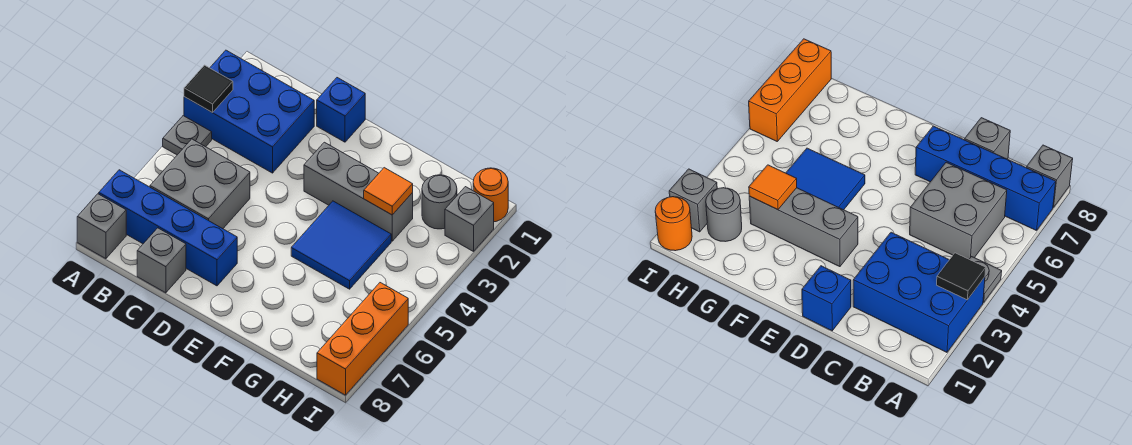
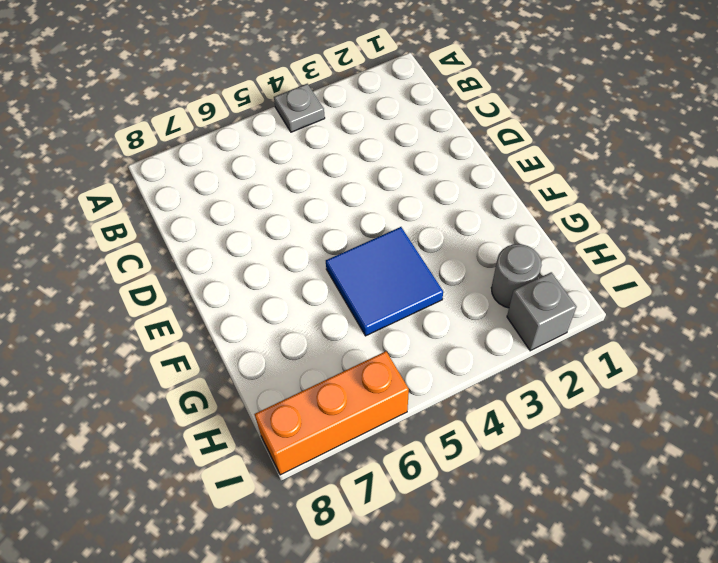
none -> blue brick A2:C3 level 1
none -> blue brick A7:D7 level 1
none -> grey brick A8 level 1

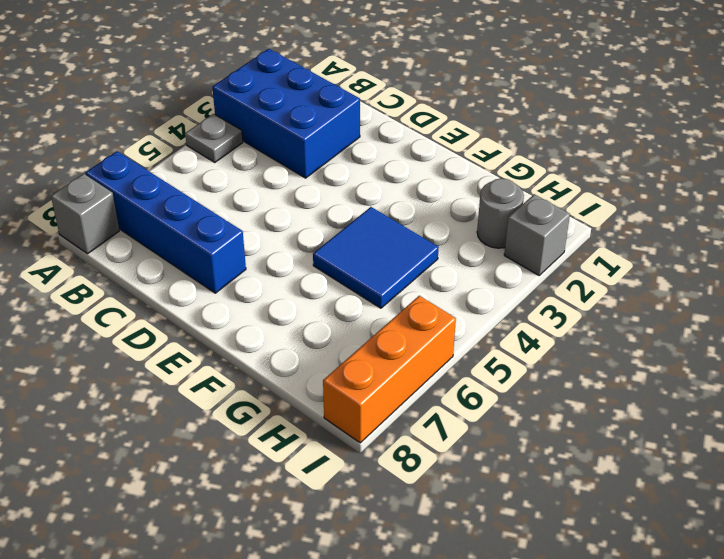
none -> grey brick B5:C6 level 1
none -> grey brick C8 level 1
none -> blue brick D1 level 1

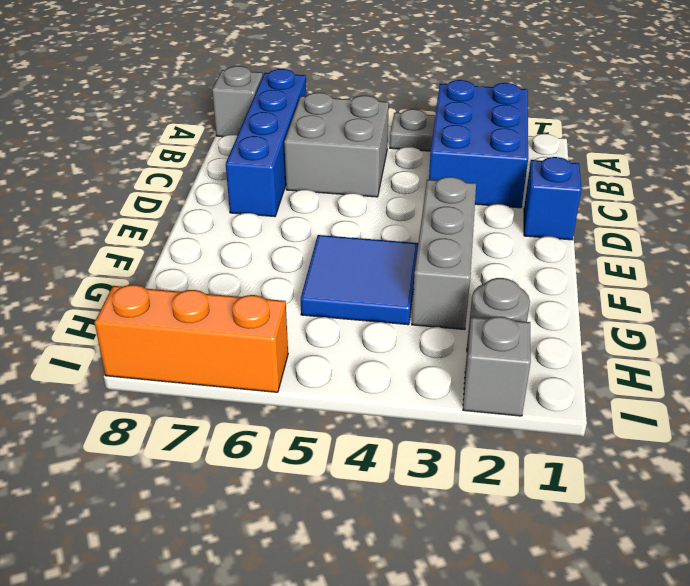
none -> grey brick C8 level 1
none -> orange round brick I1 level 1
none -> black tile A3 level 2

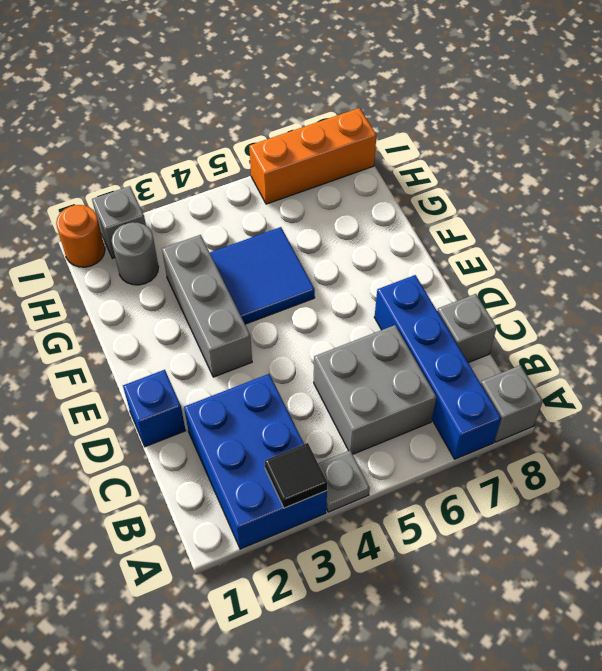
none -> orange tile G3 level 2

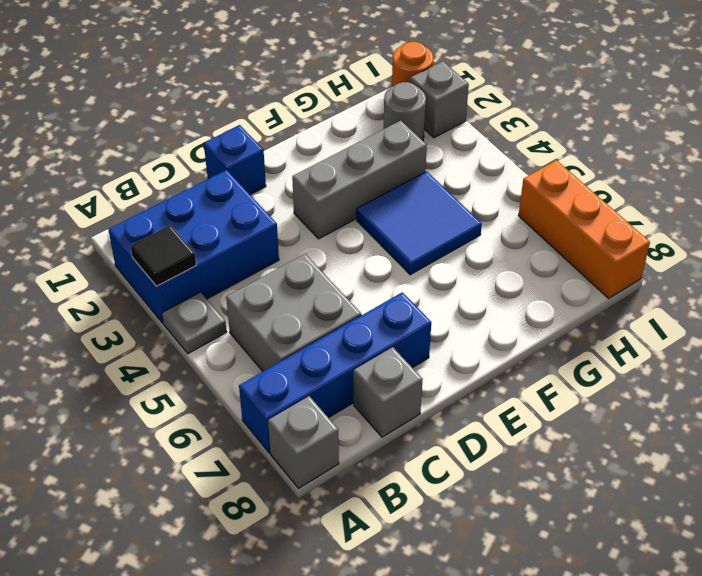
none -> orange tile G3 level 2

